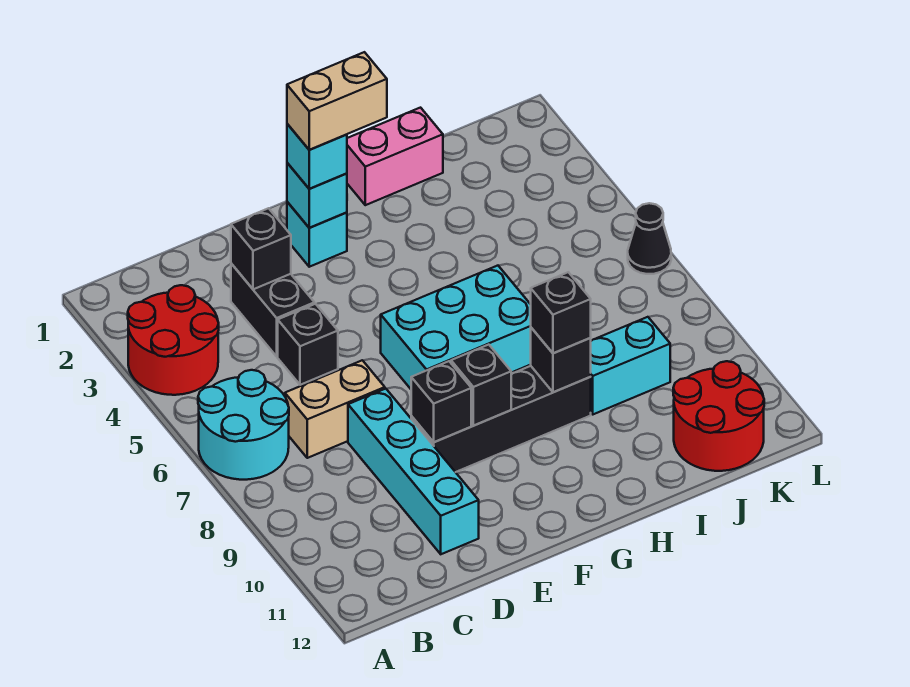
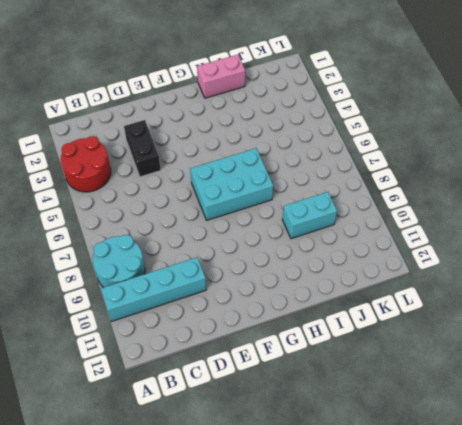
cyan round brick A8:B9 level 1 -> cyan round brick A6:B7 level 1
cyan brick A10:D10 level 1 -> cyan brick D8:D11 level 1
none -> tan brick C7:D7 level 1
none -> black brick D5 level 1
none -> black brick E9:H9 level 1

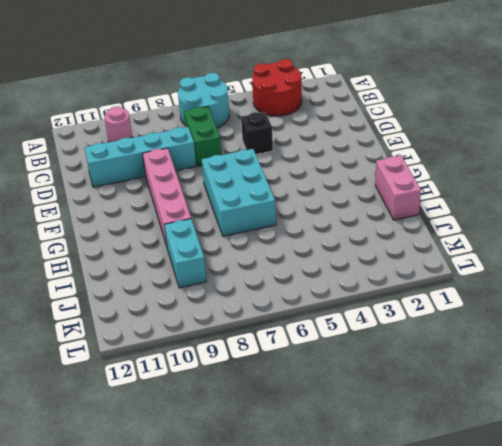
pink round brick B10 level 1 -> none
green brick C7:D7 level 1 -> tan brick C7:D7 level 1
pink brick E9:H9 level 1 -> black brick E9:H9 level 1
none -> black brick D3:D4 level 1
none -> cyan brick F2 level 1
none -> red round brick J11:K12 level 1

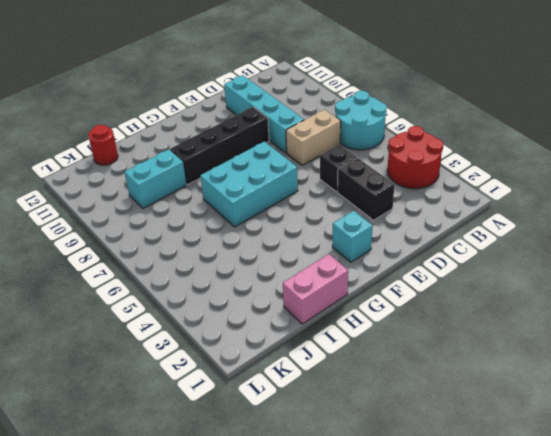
red round brick J12 level 1 -> red round brick J11:K12 level 1
none -> black cone L6 level 1
none -> black brick D3 level 2
none -> black brick E9 level 2

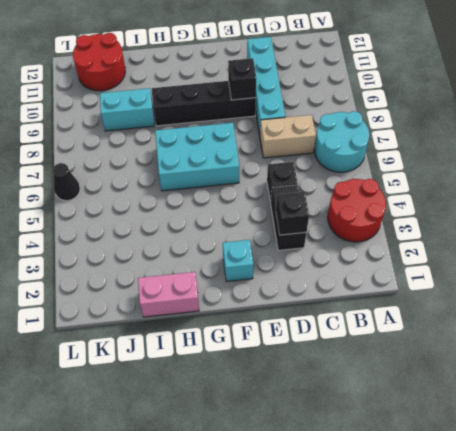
none -> cyan brick F2 level 2
none -> black brick F9 level 2
none -> black brick H9 level 2

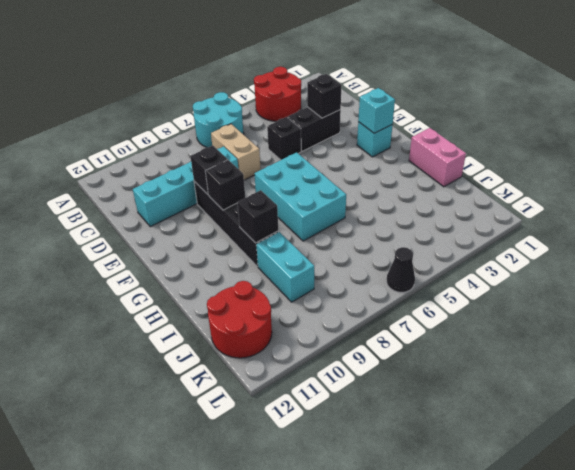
none -> cyan brick F2 level 3
none -> black brick H9 level 3
none -> tan brick F2:G2 level 4

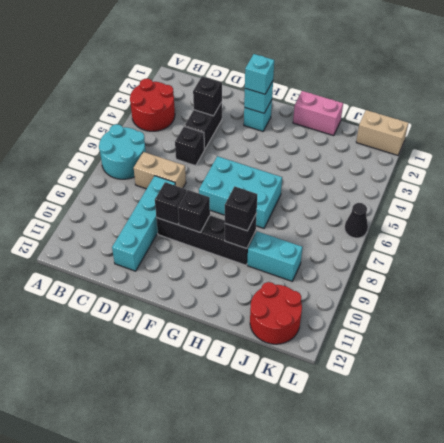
tan brick K1:L1 level 1 -> tan brick F2:G2 level 4

